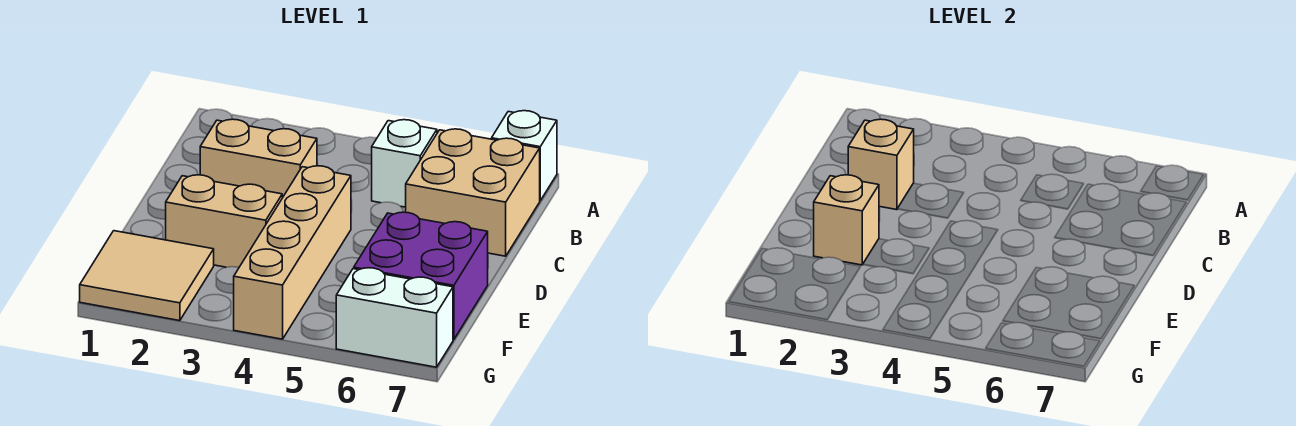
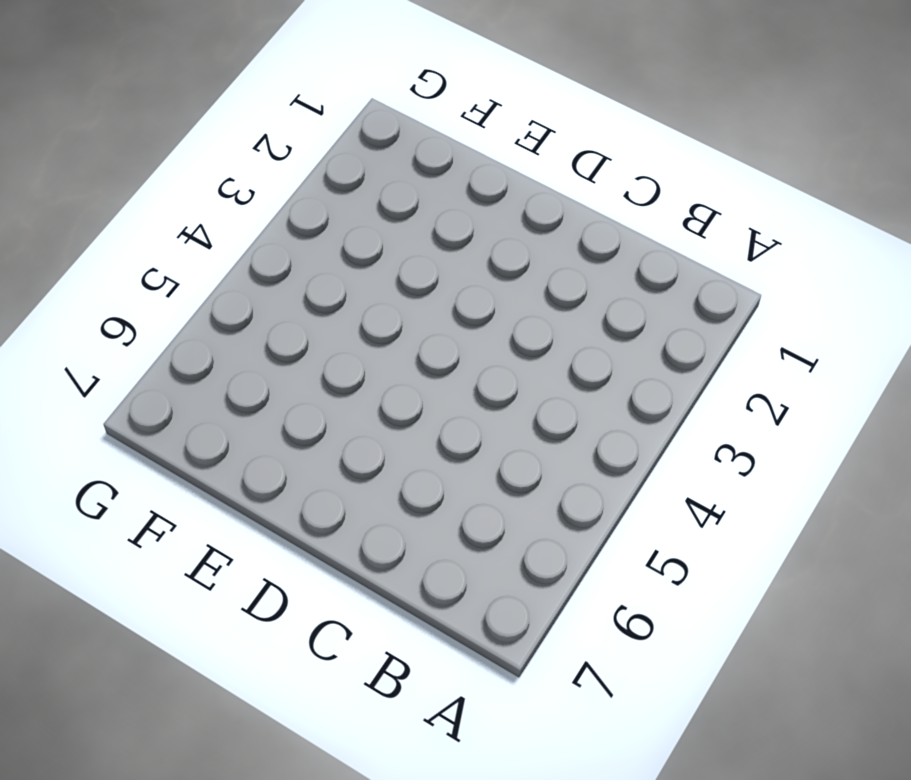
none -> white brick A7 level 1
none -> white brick B5 level 1

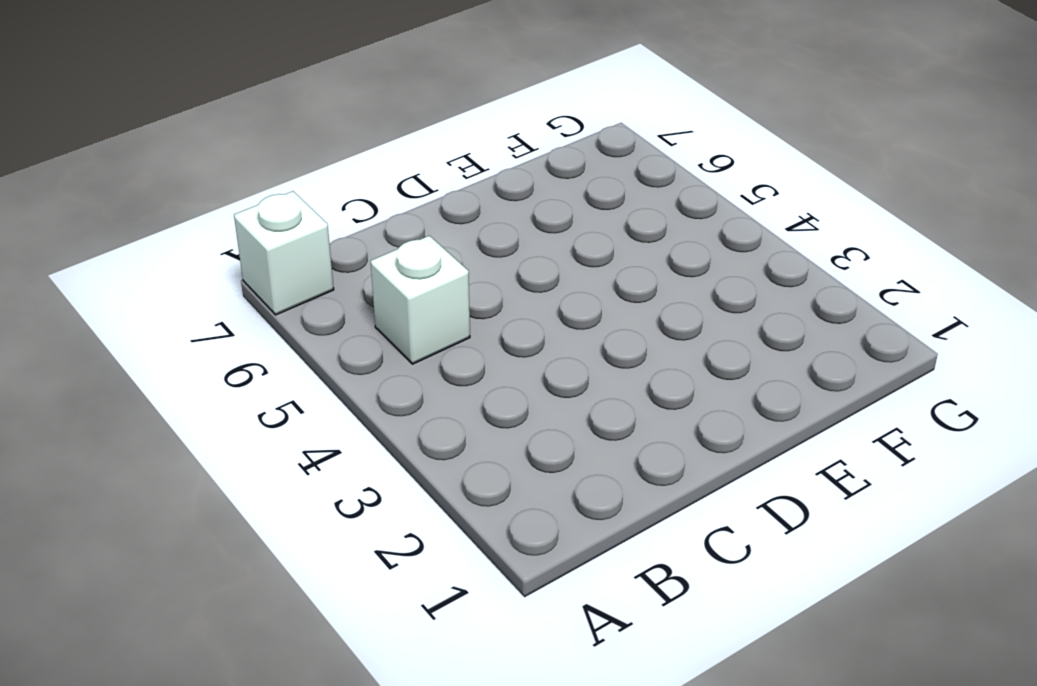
none -> tan brick B6:C7 level 1
none -> tan brick C2:C3 level 1

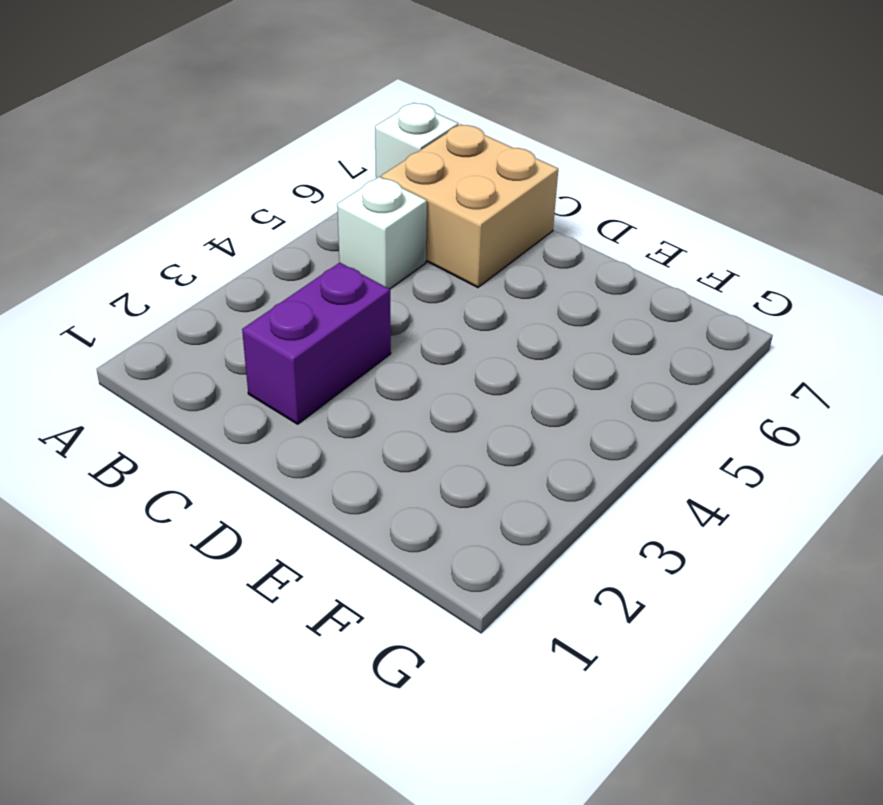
purple brick C2:C3 level 1 -> tan brick C2:C3 level 1
none -> tan brick D4:G4 level 1
none -> tan brick E2:E3 level 1

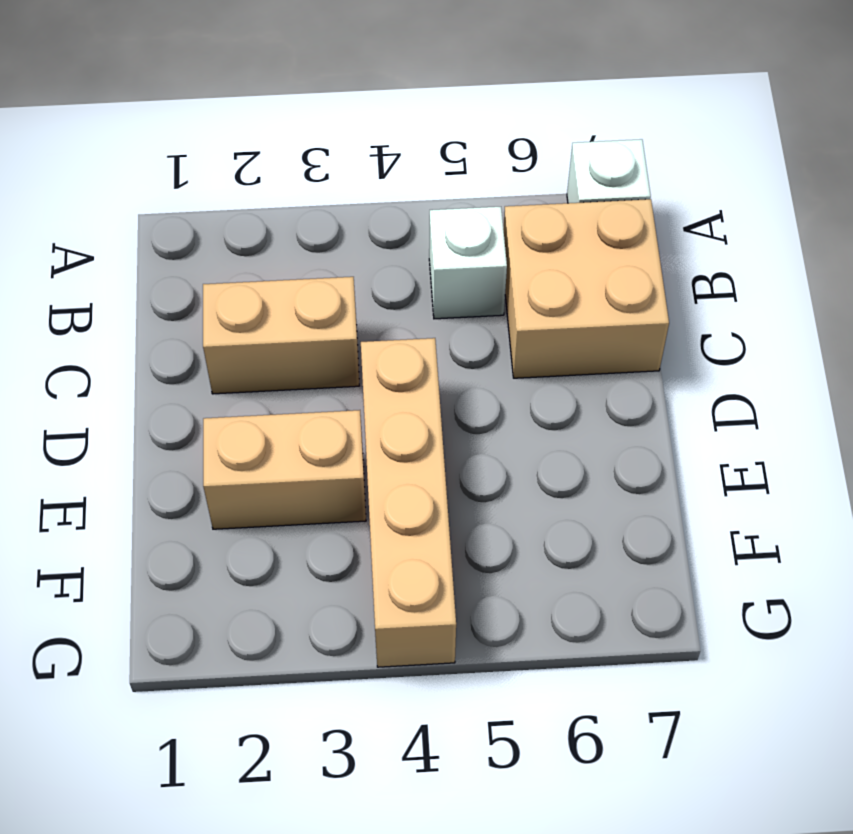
none -> purple brick E6:F7 level 1
none -> tan tile F1:G2 level 1

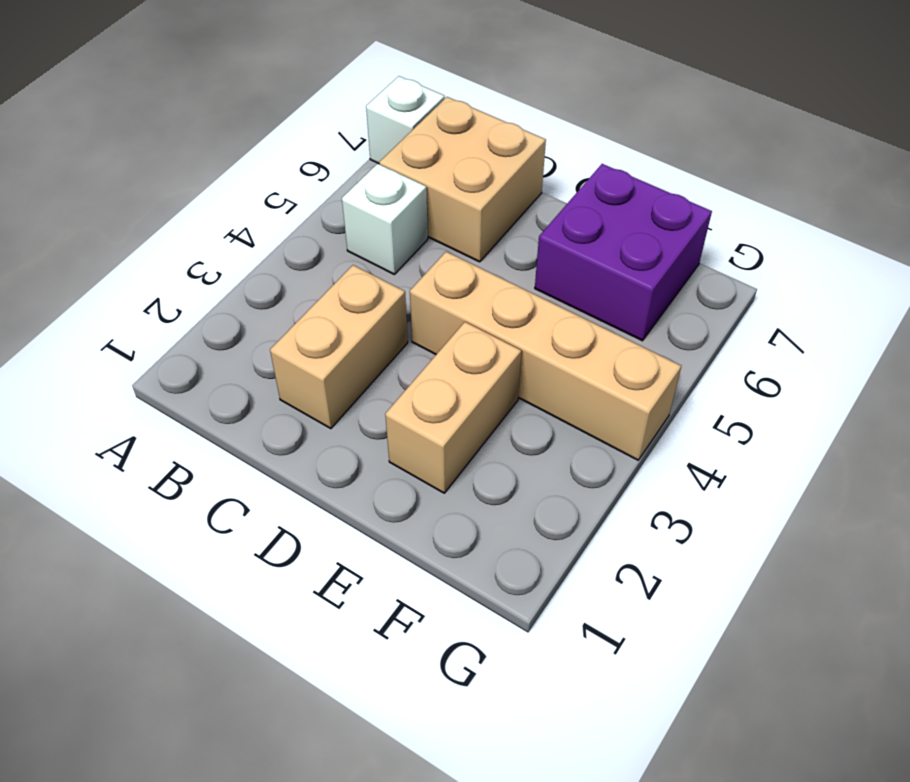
none -> tan tile F1:G2 level 1
none -> white brick G6:G7 level 1

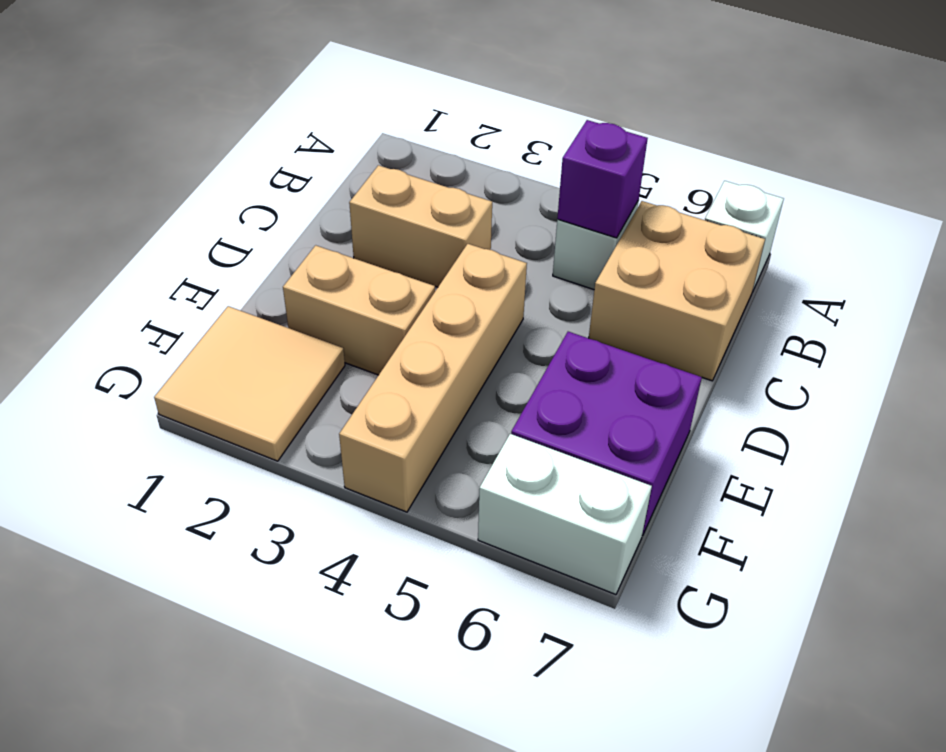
purple brick B5 level 2 -> none
none -> tan brick C2 level 2
none -> tan brick E2 level 2

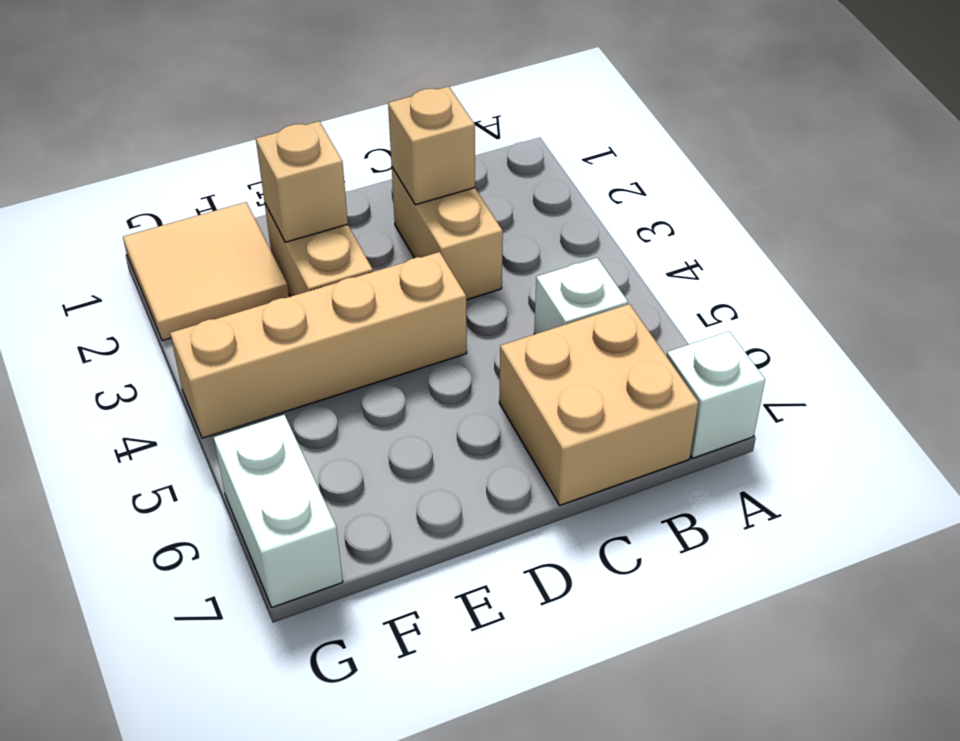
none -> purple brick E6:F7 level 1

